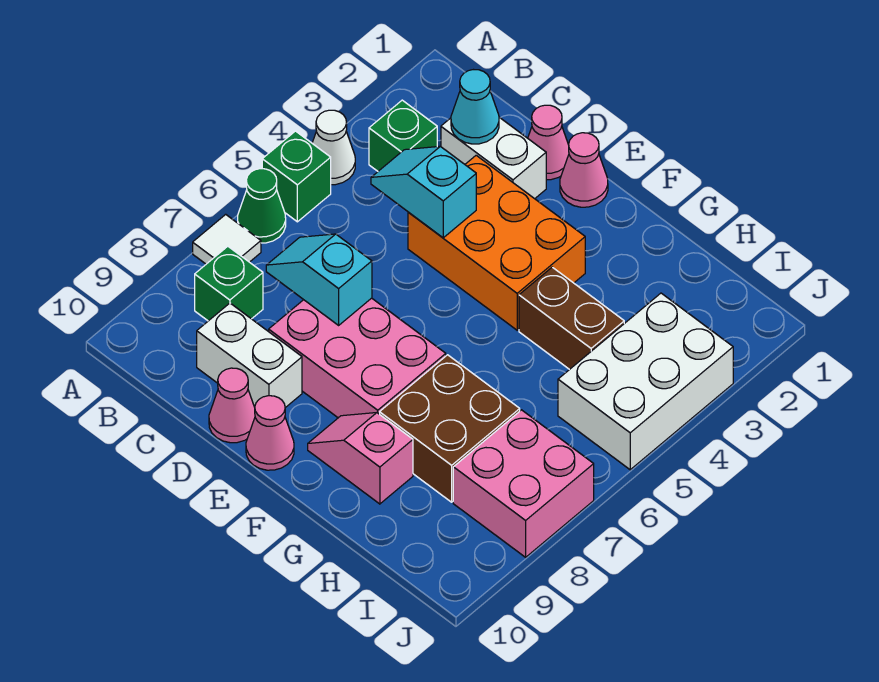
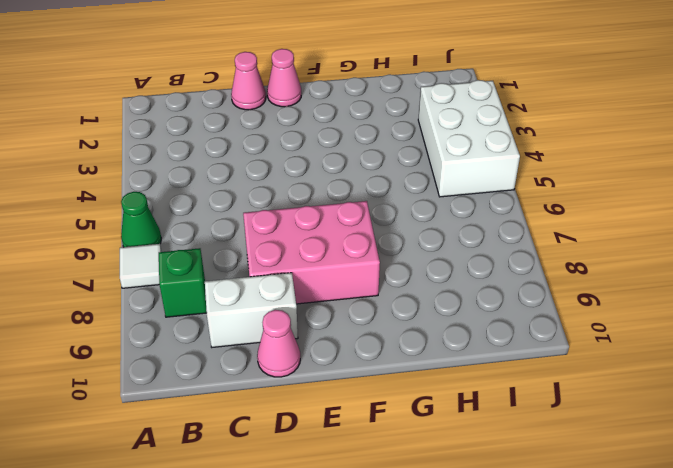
none -> white cone A4 level 1
none -> green brick A5 level 1
none -> green brick B3 level 1

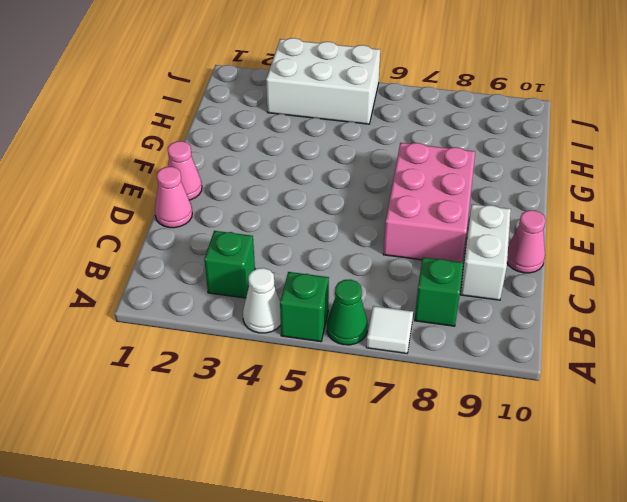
none -> white brick C2:D2 level 1
none -> orange brick D3:F4 level 1
none -> pink cone E10 level 1

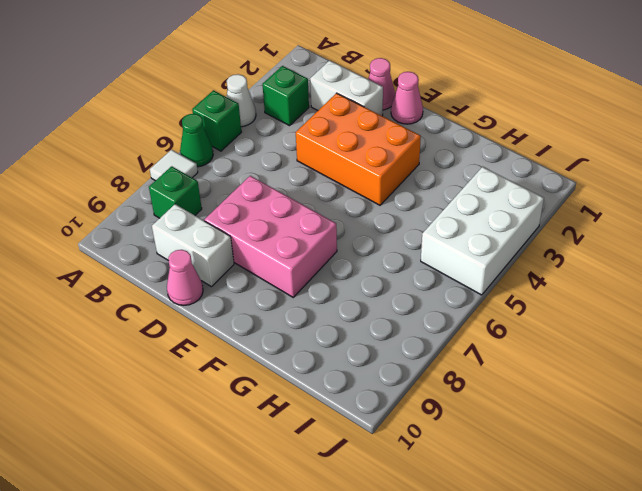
none -> pink cone E10 level 1
none -> pink slope F9:G9 level 1 top G
none -> brown brick G4:H4 level 1

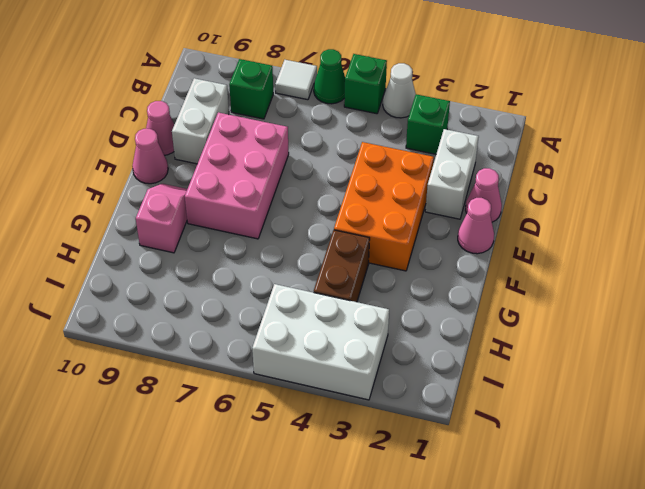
none -> brown brick G7:H8 level 1
none -> pink brick I7:J8 level 1
none -> cyan cone C2 level 2

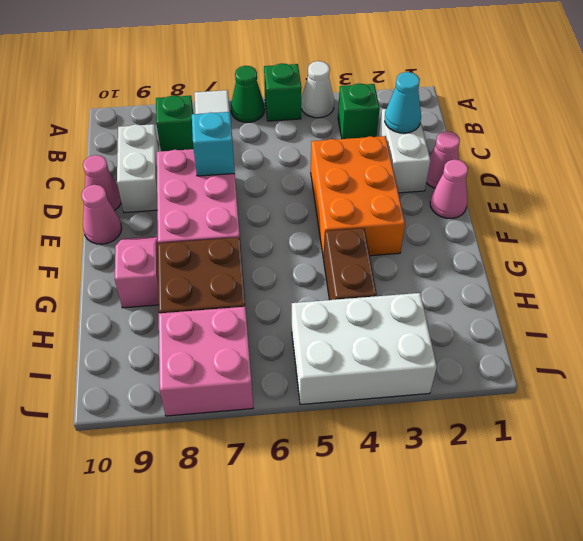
none -> cyan slope C4:D4 level 2 top D

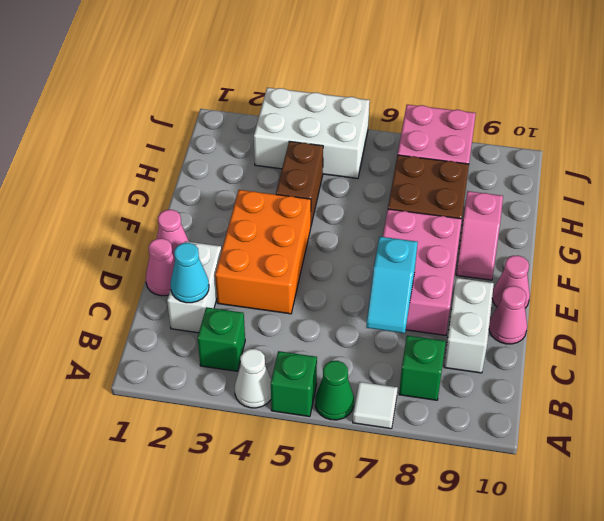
none -> cyan slope C4:D4 level 2 top D

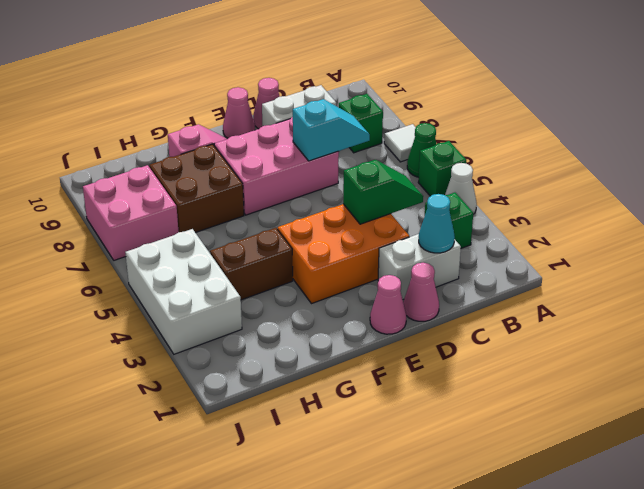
green slope C4:D4 level 2 top D -> cyan slope C4:D4 level 2 top D

